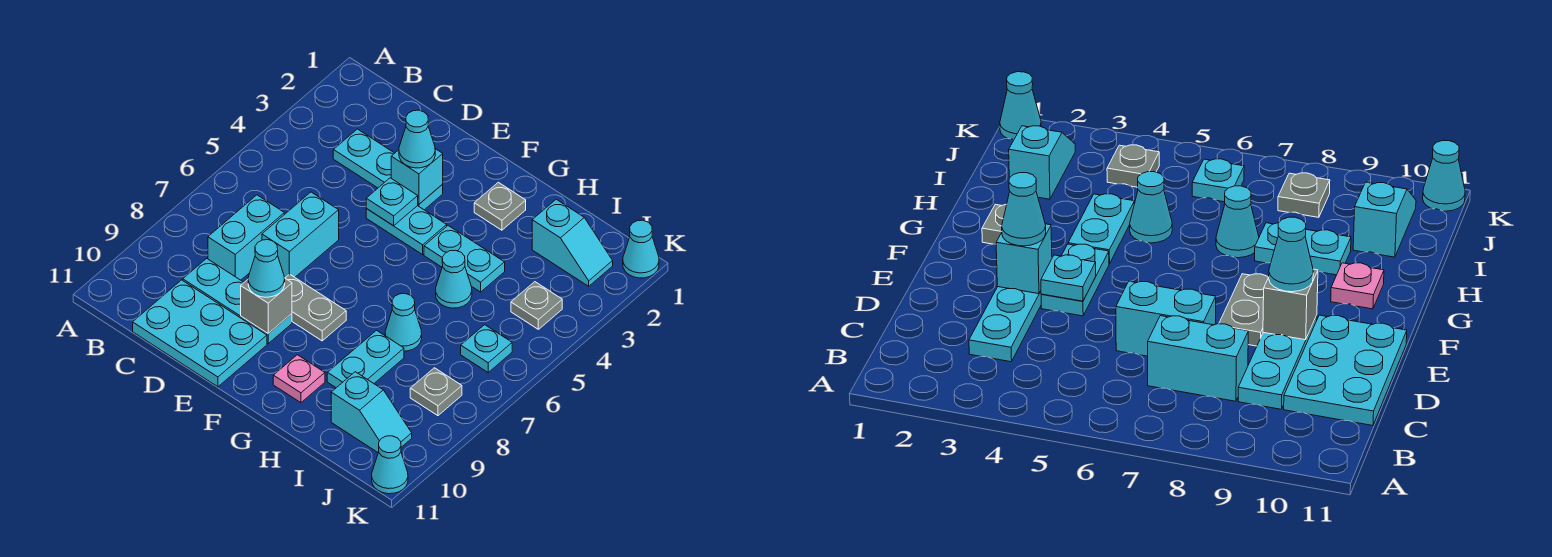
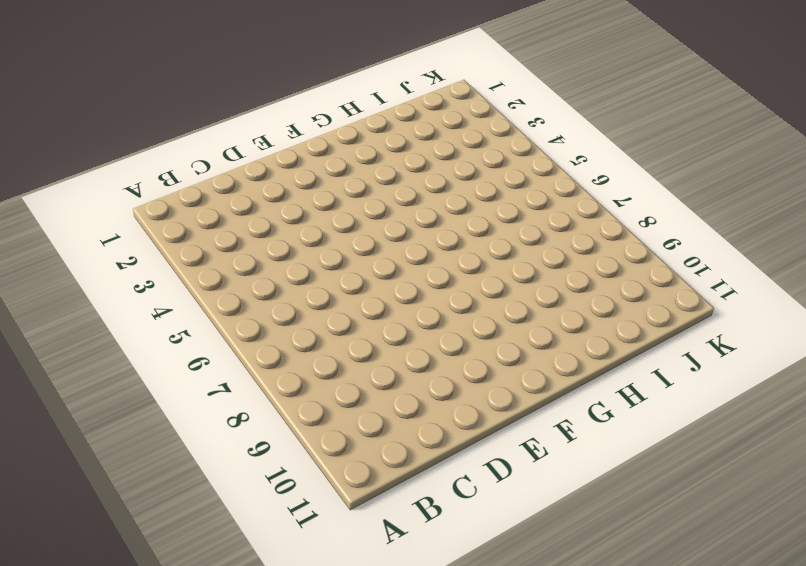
none -> cyan plate C3:E3 level 1
none -> cyan brick C7:C8 level 1
none -> cyan plate C9:E9 level 1

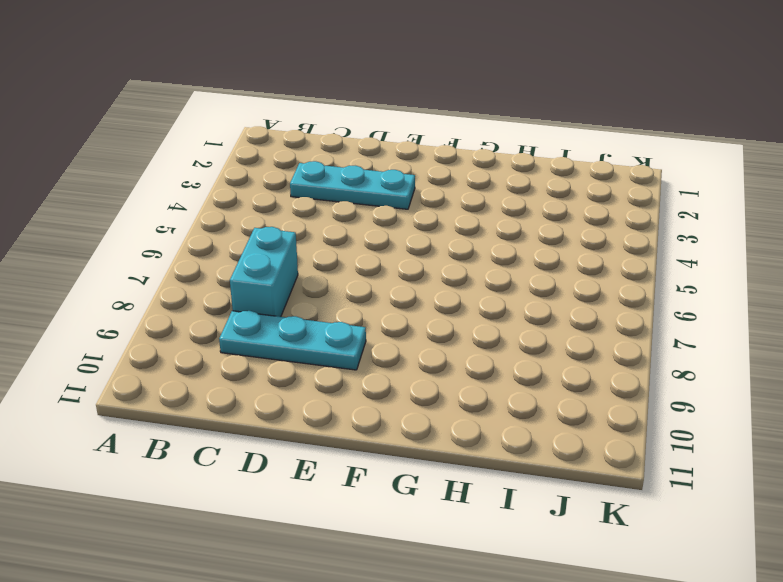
none -> cyan plate C10:E11 level 1
none -> cyan brick D6:D7 level 1
none -> cyan plate E4:F4 level 1

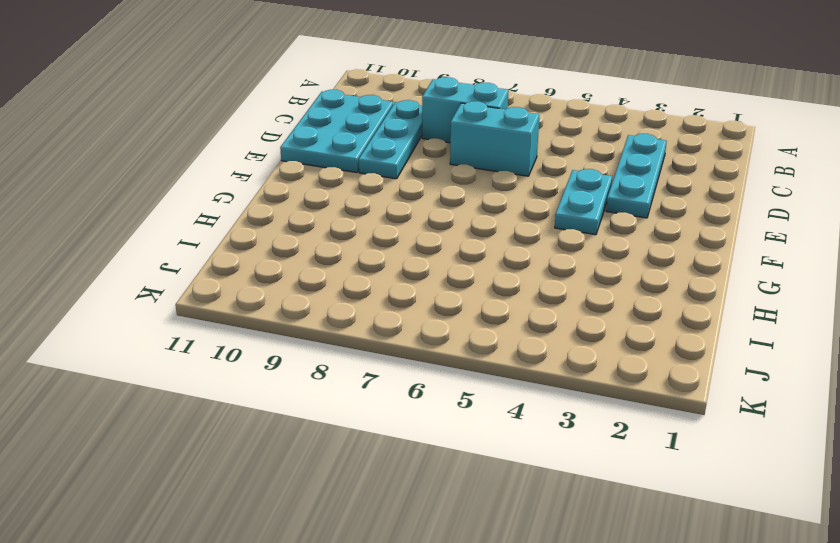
none -> grey plate E8:F8 level 1
none -> grey plate G2 level 1
none -> cyan plate G4:H4 level 1

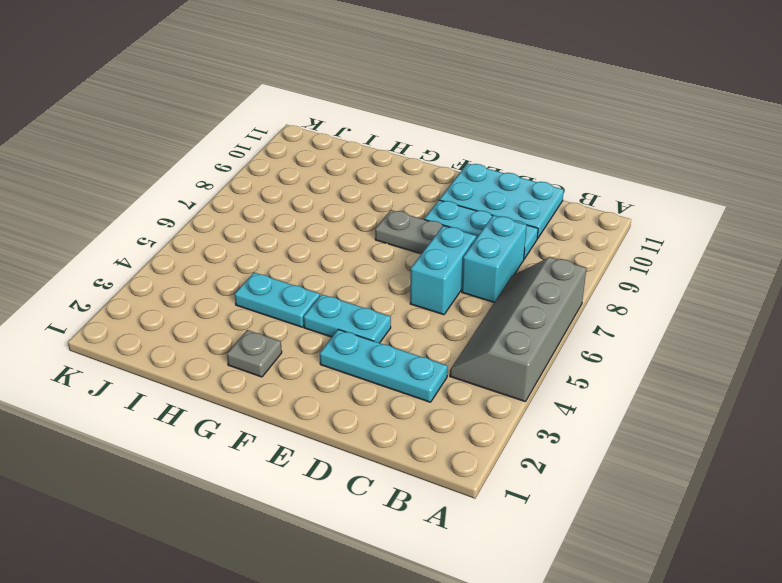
grey slope A4:B7 level 1 top A -> none
none -> pink plate G10 level 1
none -> cyan cone H5 level 1
none -> cyan cone H7 level 1

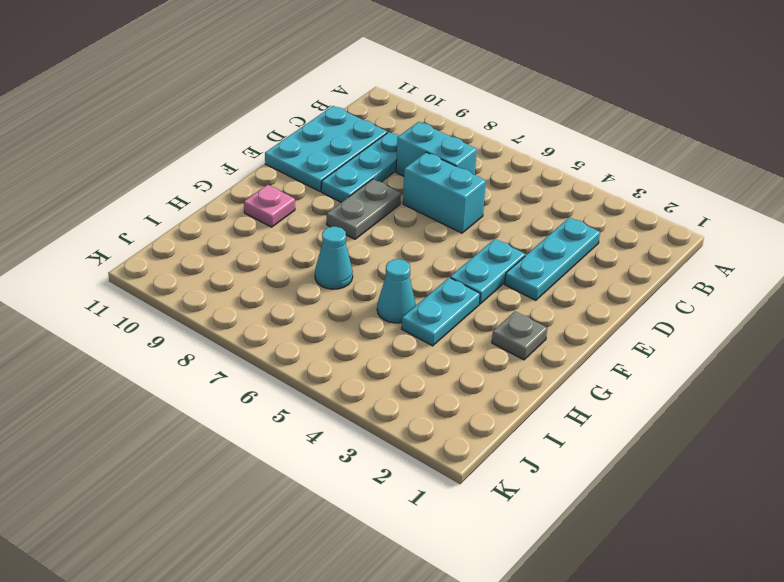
none -> cyan plate H8:H9 level 1
none -> cyan slope I2:J2 level 1 top I
none -> cyan slope I10:J10 level 1 top I

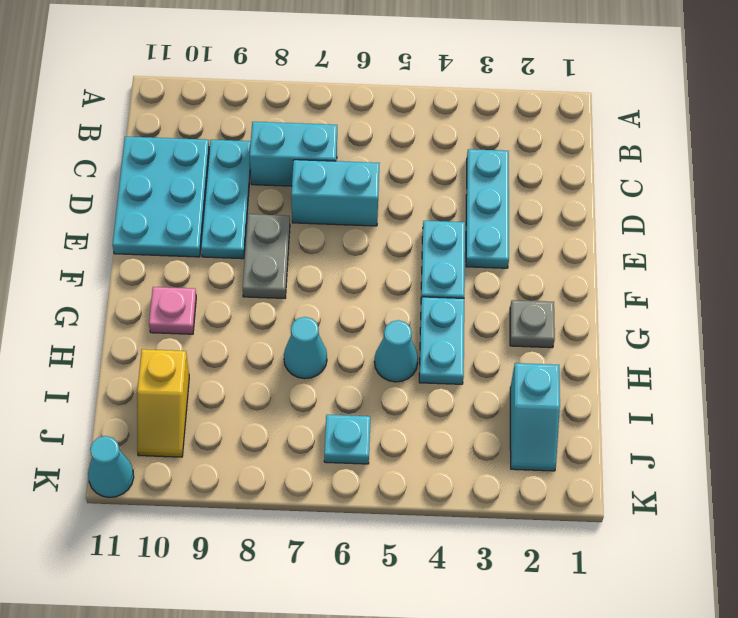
yellow slope I10:J10 level 1 top I -> cyan slope I10:J10 level 1 top I
none -> cyan plate H8:H9 level 1
none -> grey plate J4 level 1
none -> grey plate J8 level 1

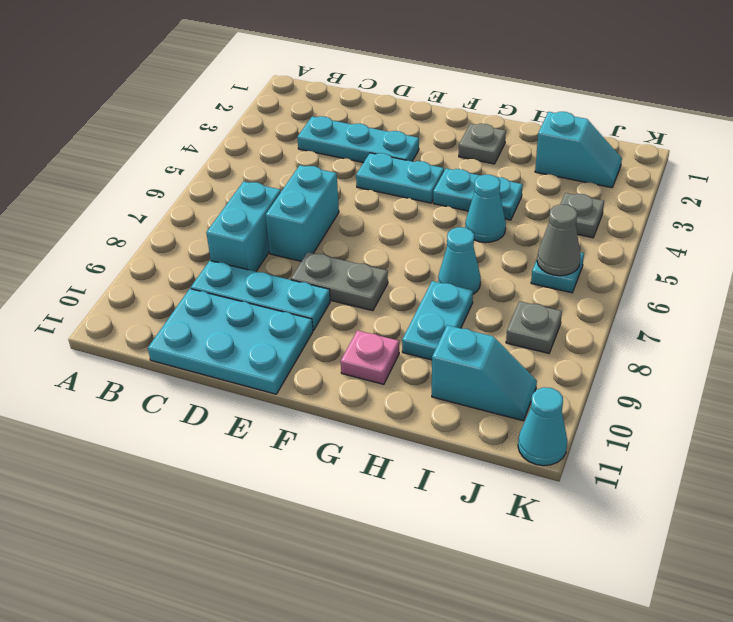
grey cone J6 level 2 -> none
none -> cyan cone K1 level 1
none -> cyan brick E3 level 2
none -> cyan plate E4 level 2

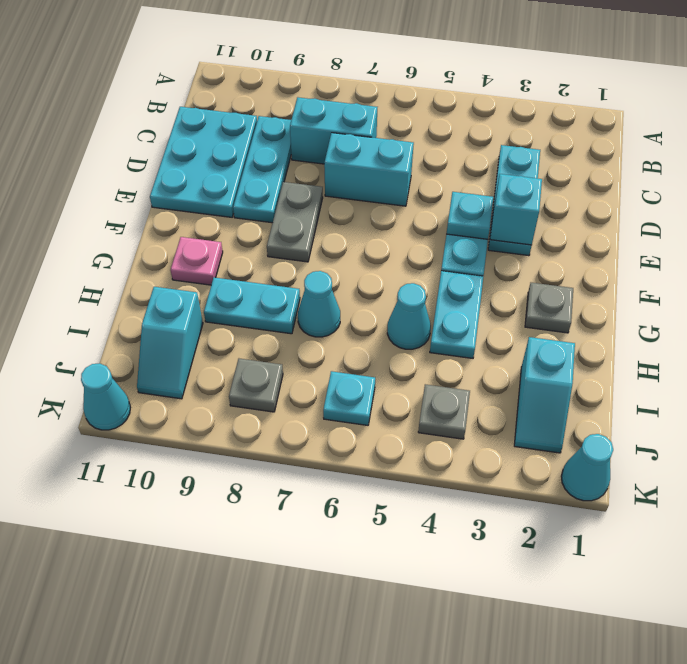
none -> grey brick E9 level 2
none -> cyan cone E3 level 3
none -> cyan cone E9 level 3

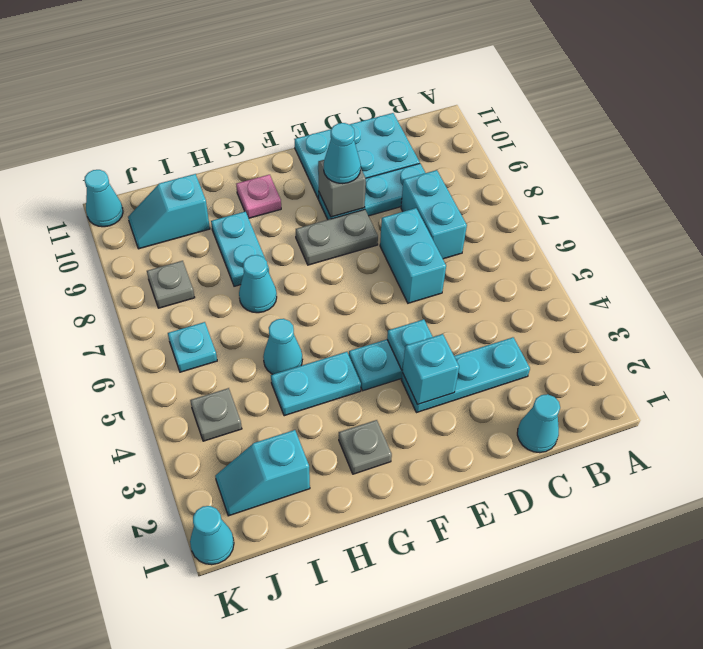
cyan cone C1 level 1 -> cyan cone E3 level 3

